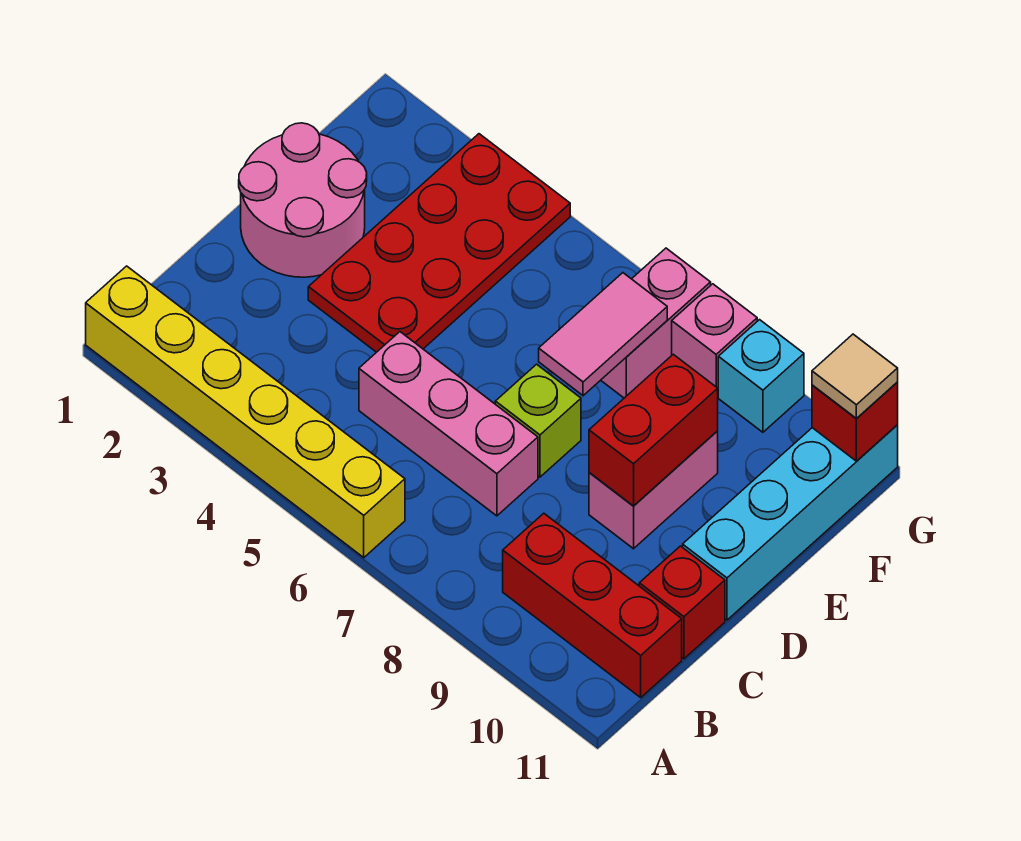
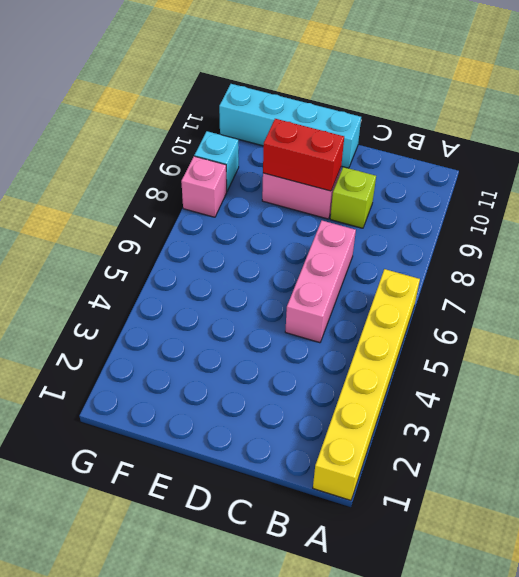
lime brick C9 level 1 -> lime brick D7 level 1
none -> red brick B9:B11 level 1
none -> red brick C11 level 1
none -> pink round brick D1:E2 level 1

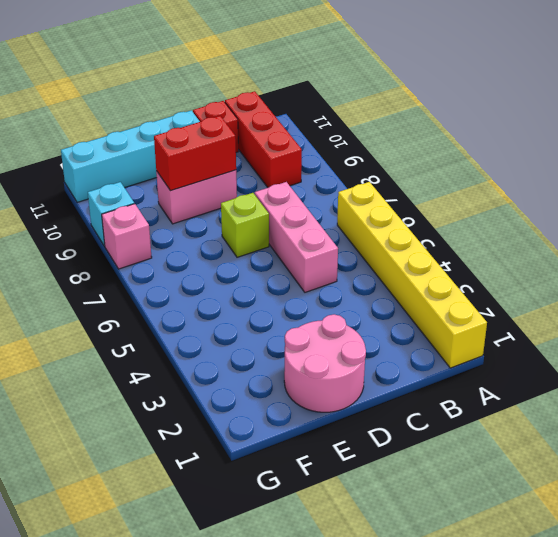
none -> red plate D3:G4 level 1
none -> pink brick F7:G7 level 1
none -> pink tile E7:F7 level 2

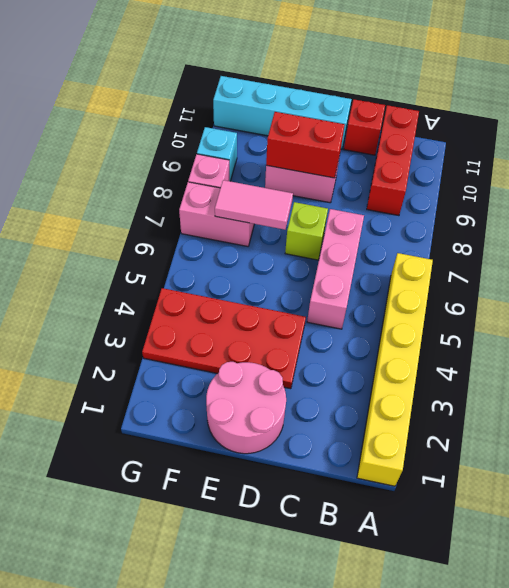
none -> red brick G11 level 2
none -> tan tile G11 level 3

